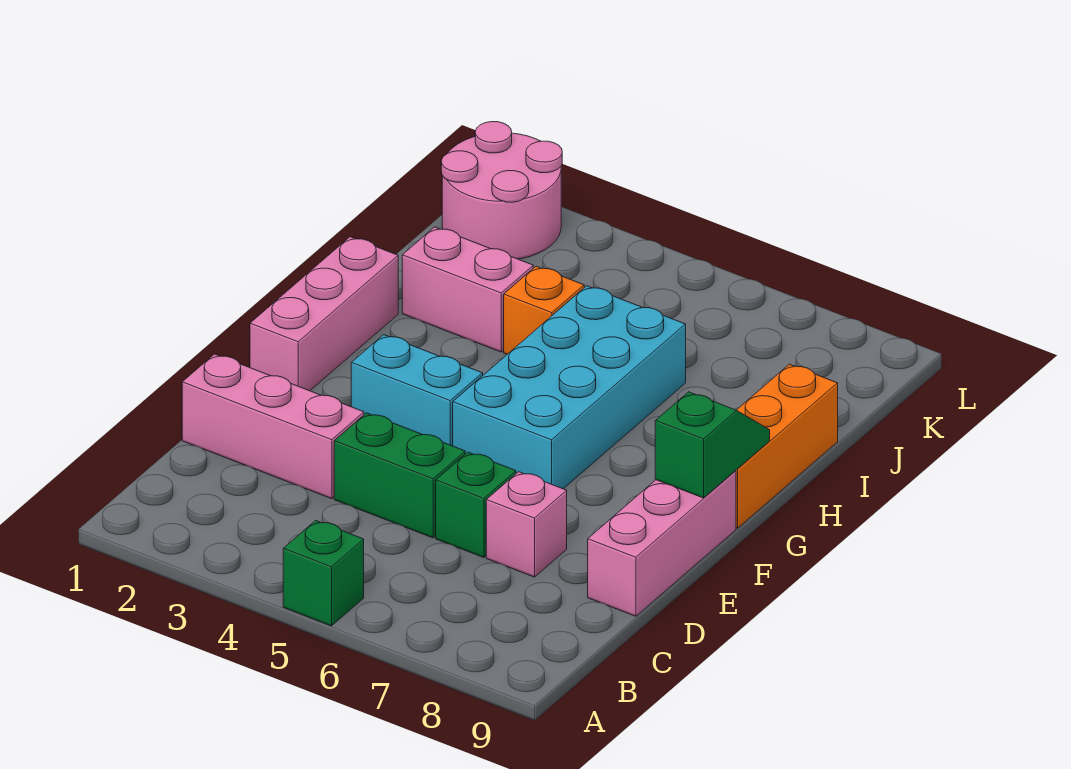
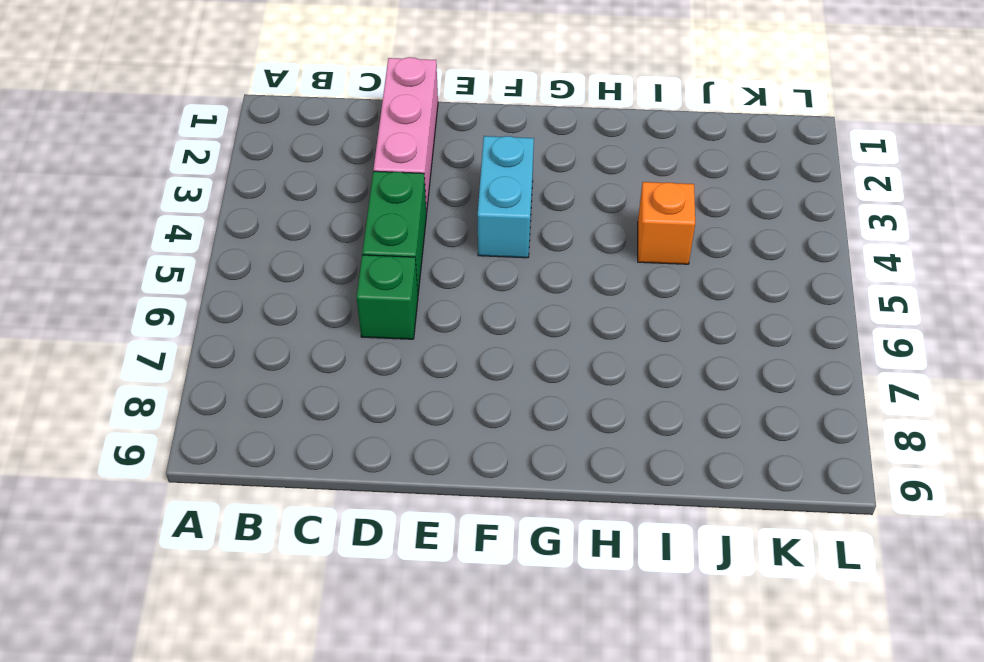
none -> green brick A5 level 1
none -> pink brick D7 level 1
none -> pink brick D9:F9 level 1

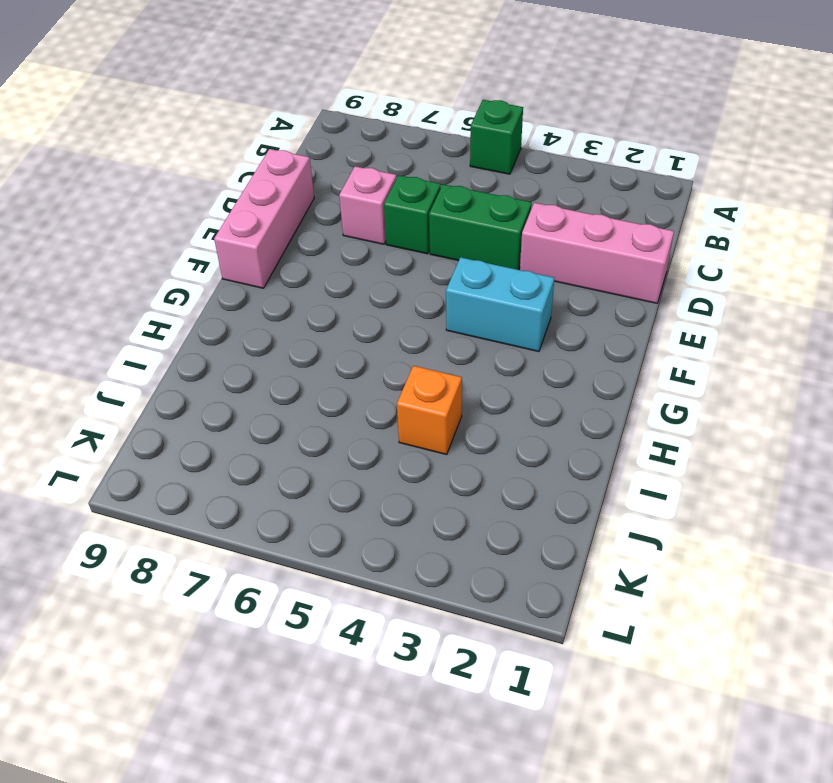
none -> pink brick F1:H1 level 1
none -> cyan brick F5:I6 level 1
none -> orange brick G9:I9 level 1

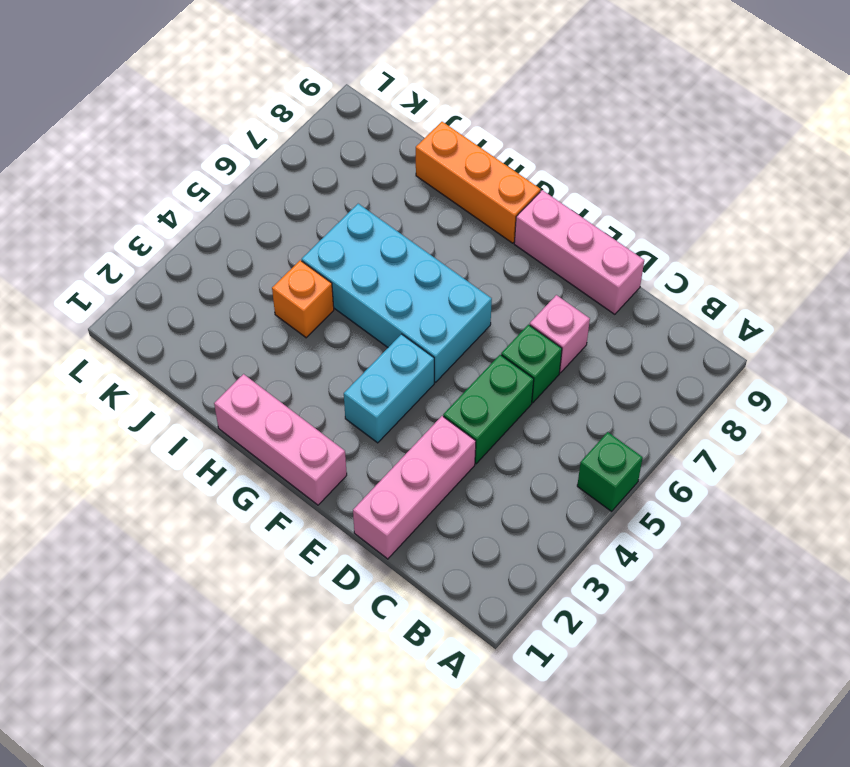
none -> pink brick I2:I3 level 1
none -> pink round brick K1:L2 level 1
none -> green slope F9:G9 level 2 top F

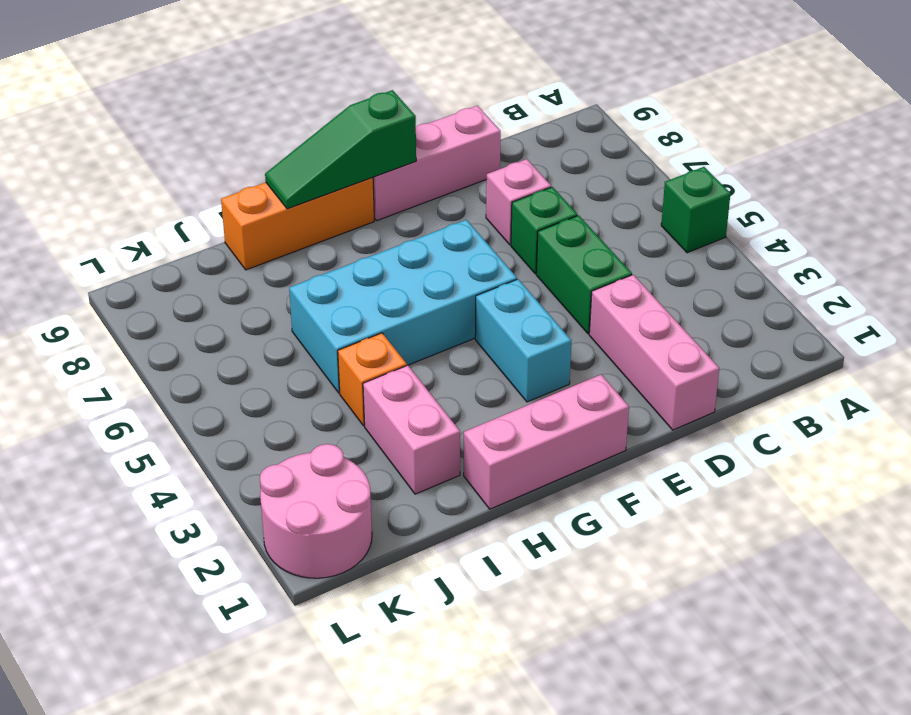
green slope F9:H9 level 2 top F -> green slope F9:G9 level 2 top F

